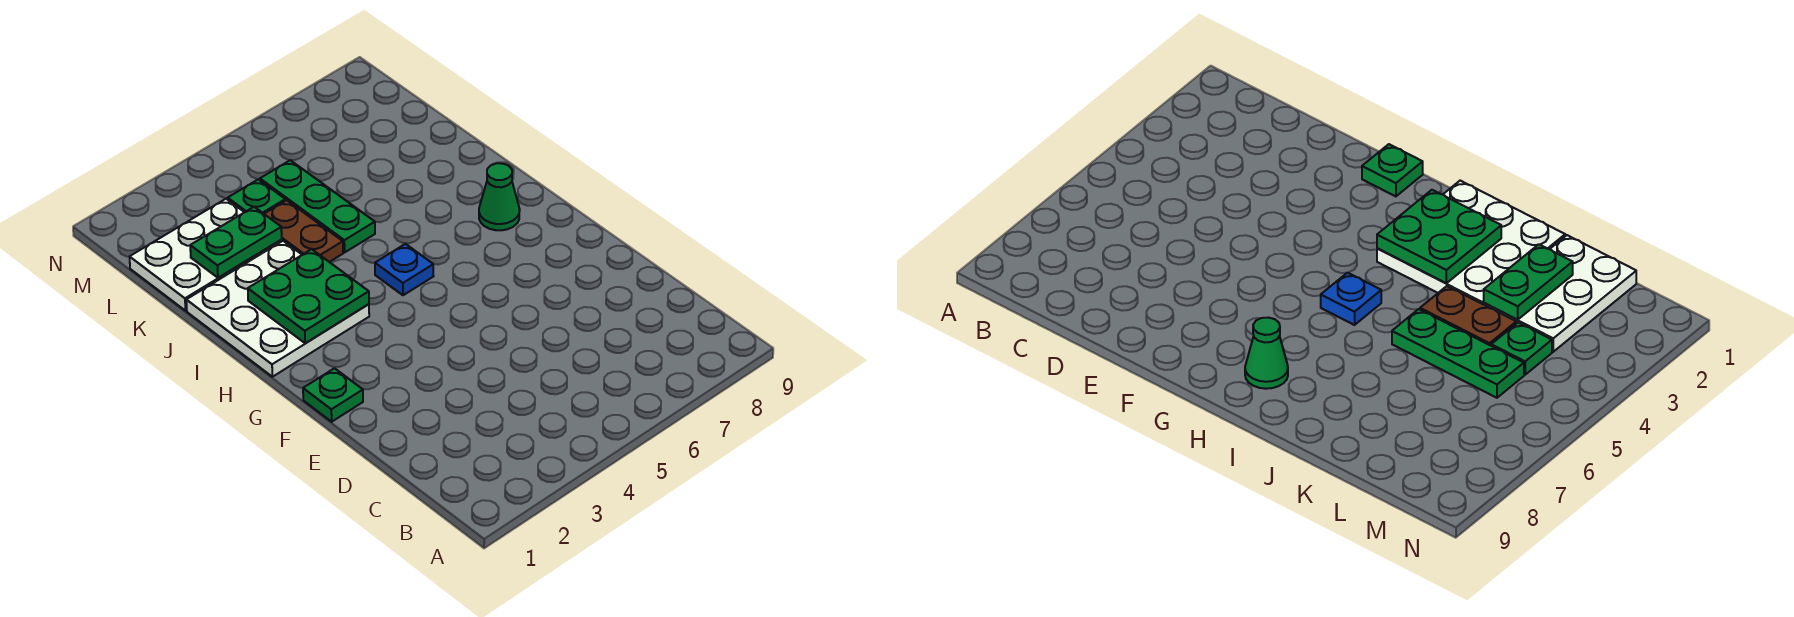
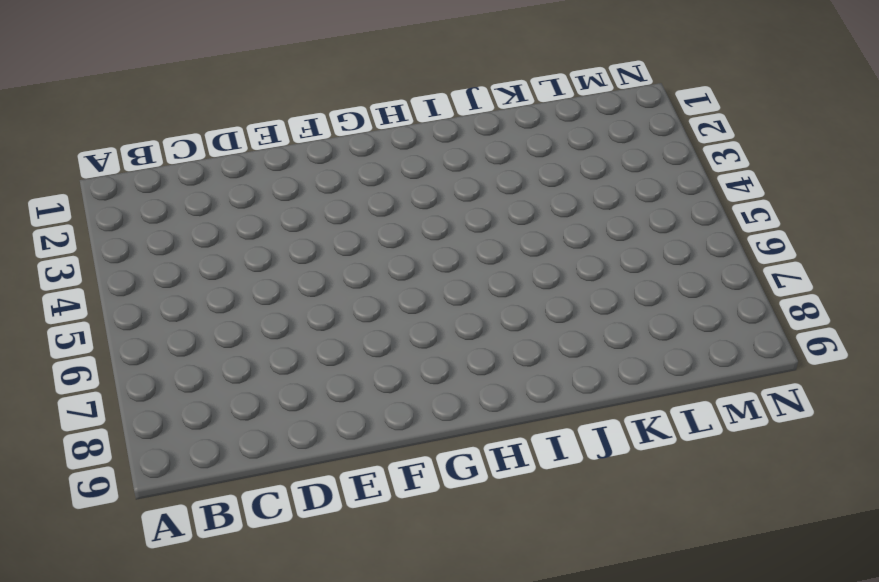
none -> green plate F1 level 1
none -> white plate H1:J3 level 1

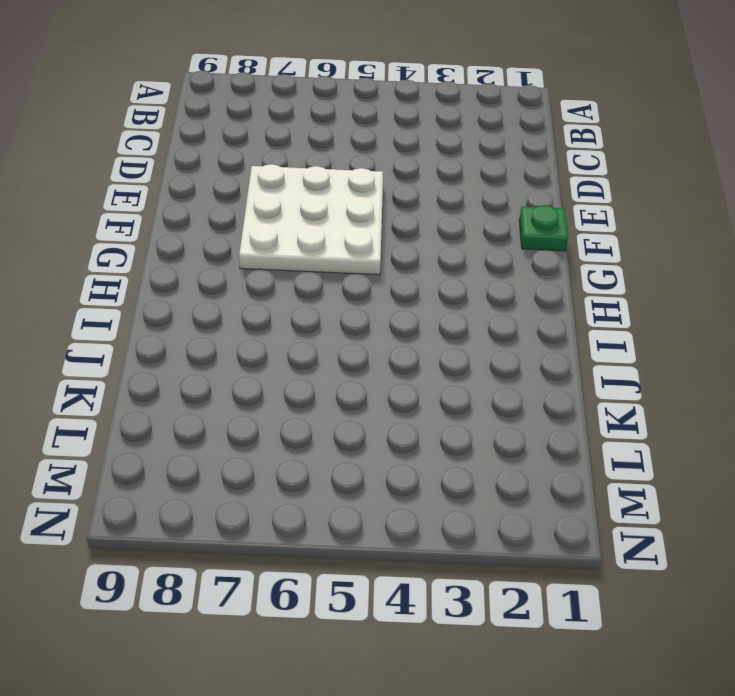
white plate E5:G7 level 1 -> white plate H1:J3 level 1
none -> blue plate H5 level 1
none -> green cone H8 level 1

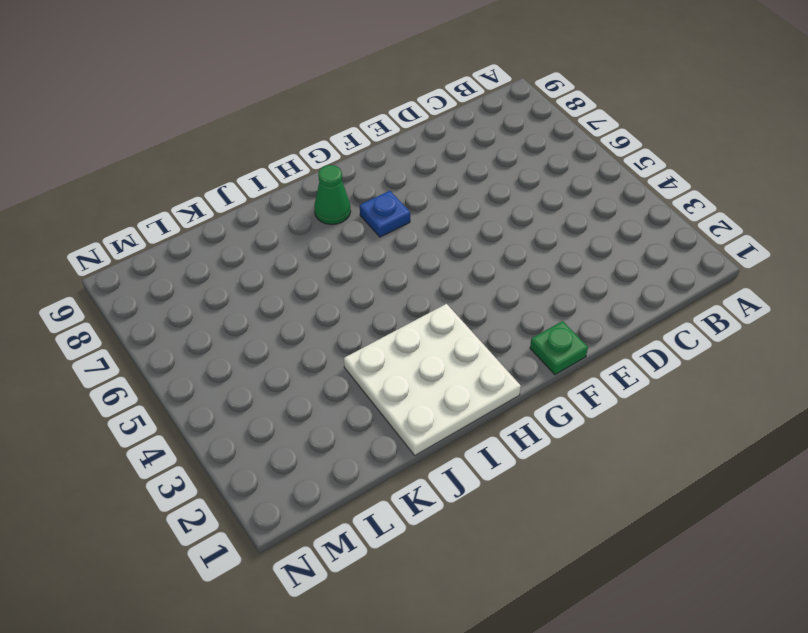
blue plate G7 level 1 -> blue plate H5 level 1
none -> brown plate J4:K4 level 1
none -> green plate J5:L5 level 1

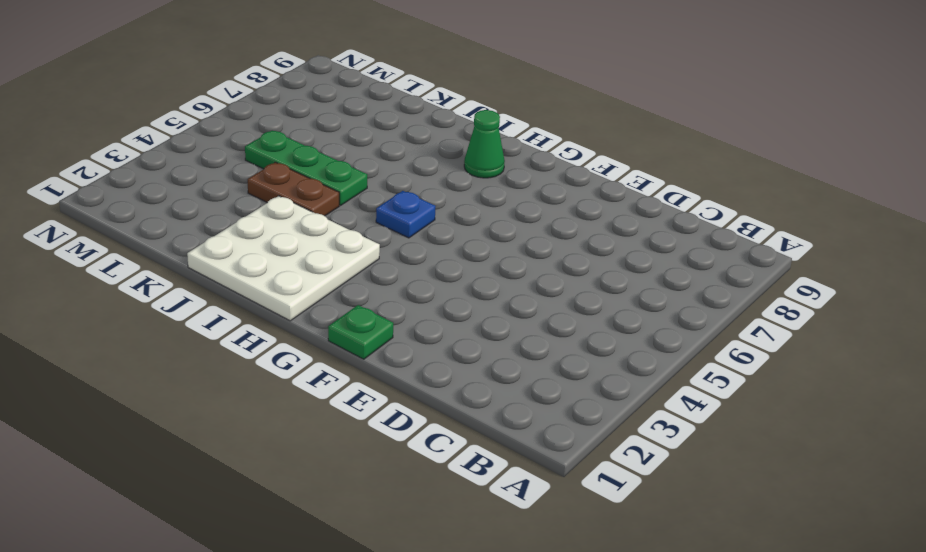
none -> white plate K1:L3 level 1
none -> green plate L4 level 1

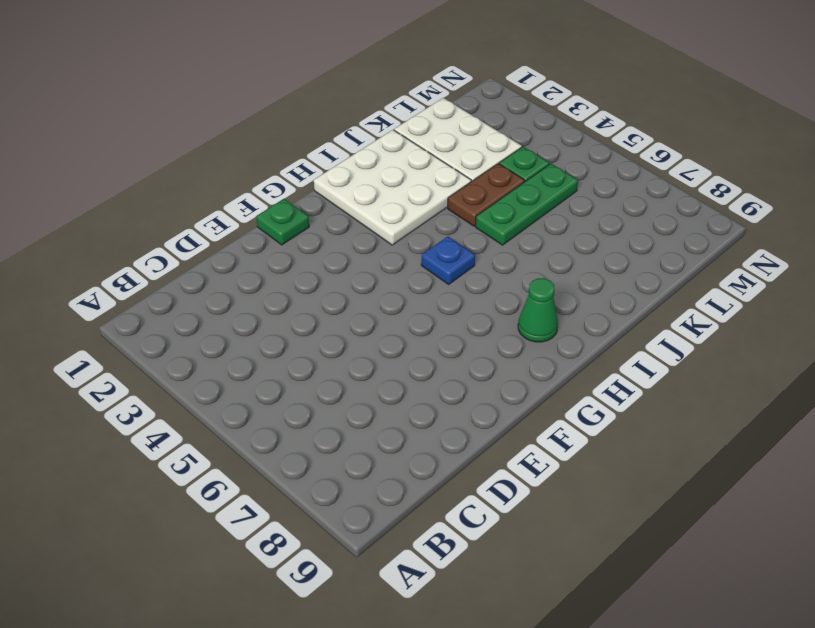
none -> green plate H2:I3 level 2
none -> green plate K2:K3 level 2

